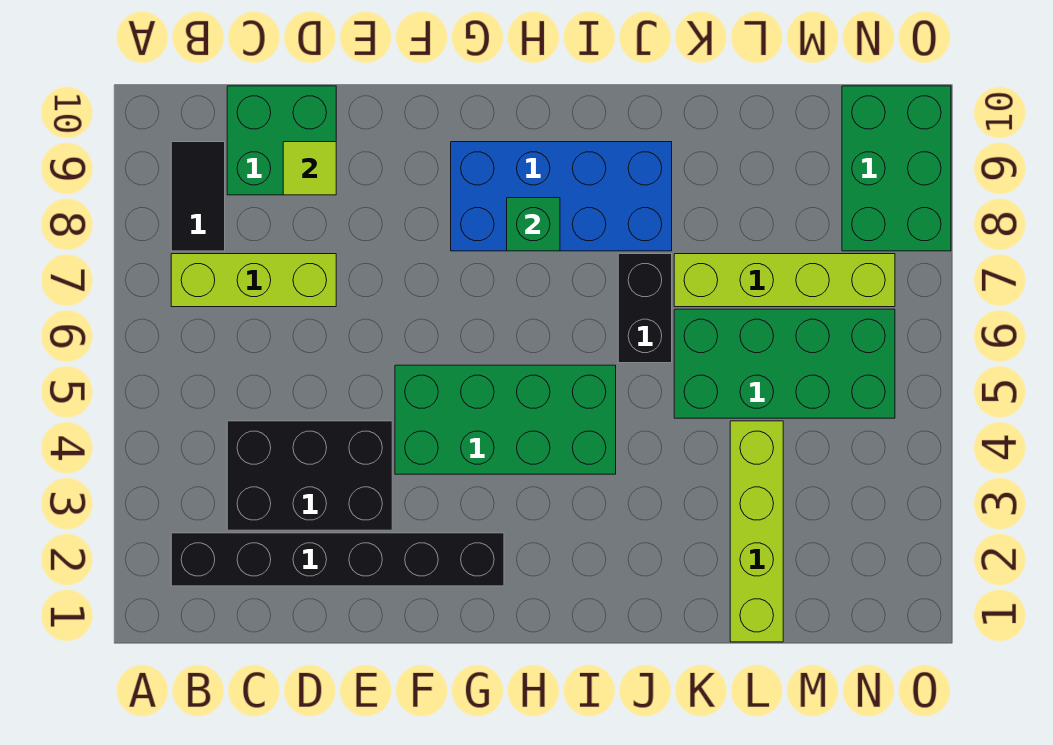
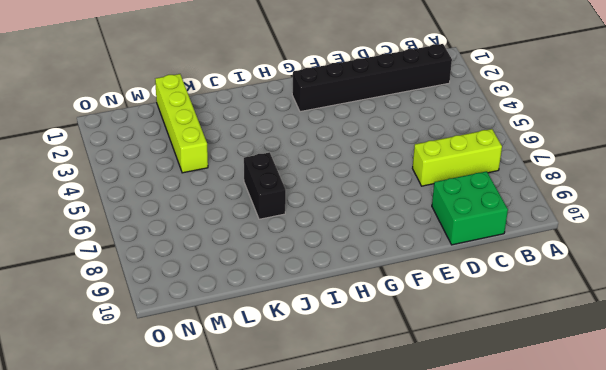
none -> black tile B8:B9 level 1
none -> black brick C3:E4 level 1
none -> green brick F4:I5 level 1

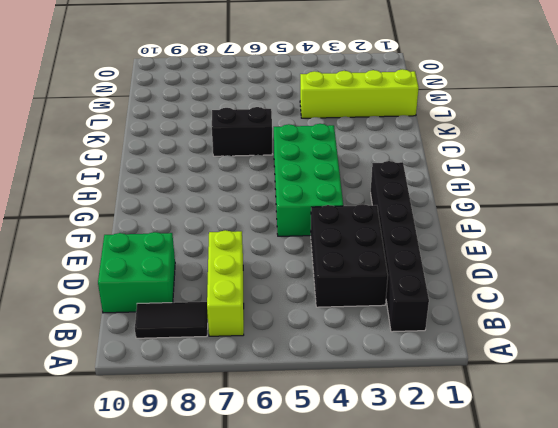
none -> blue brick G8:J9 level 1
none -> green brick K5:N6 level 1
none -> lime brick K7:N7 level 1

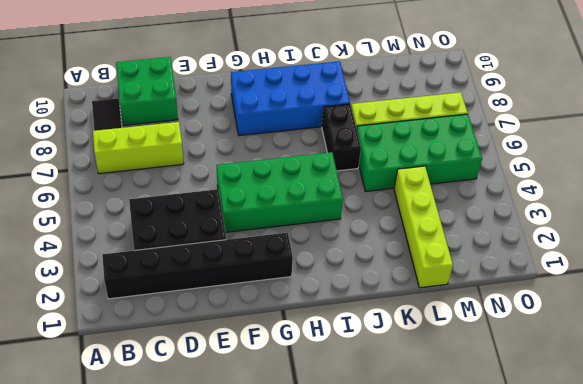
none -> green brick N8:O10 level 1
none -> lime tile D9 level 2
none -> green brick H8 level 2

